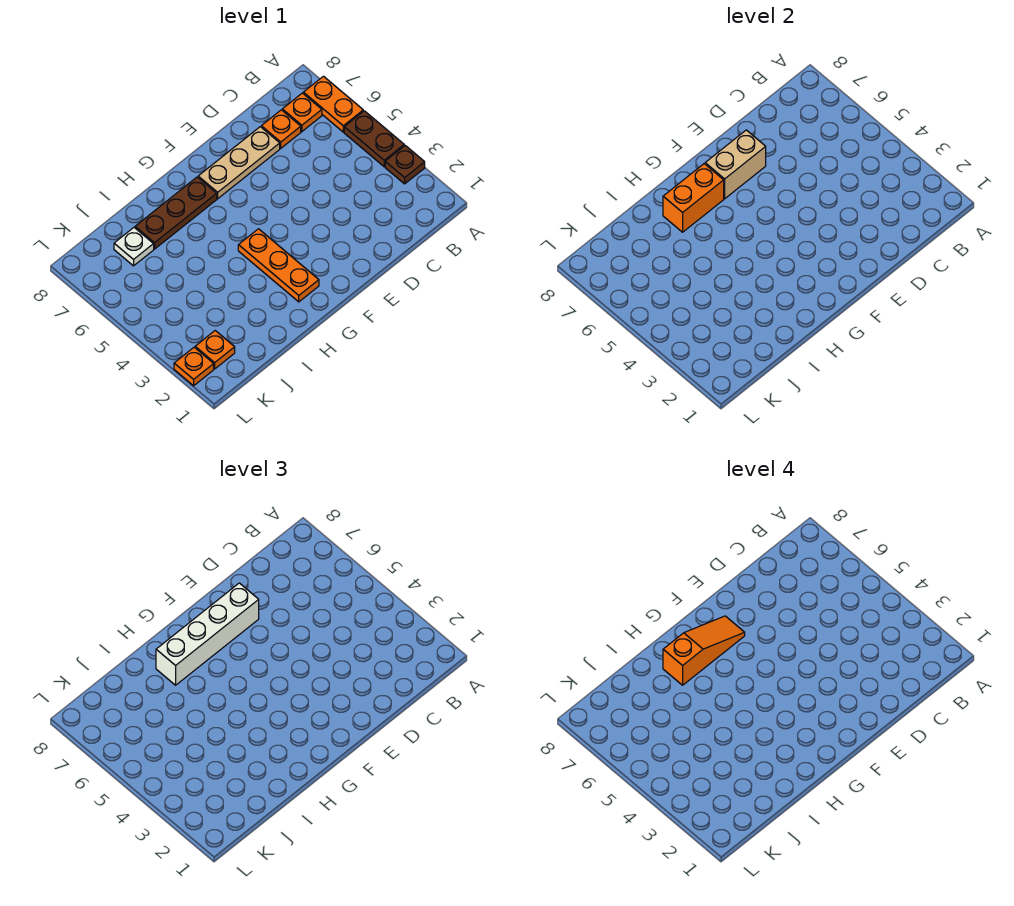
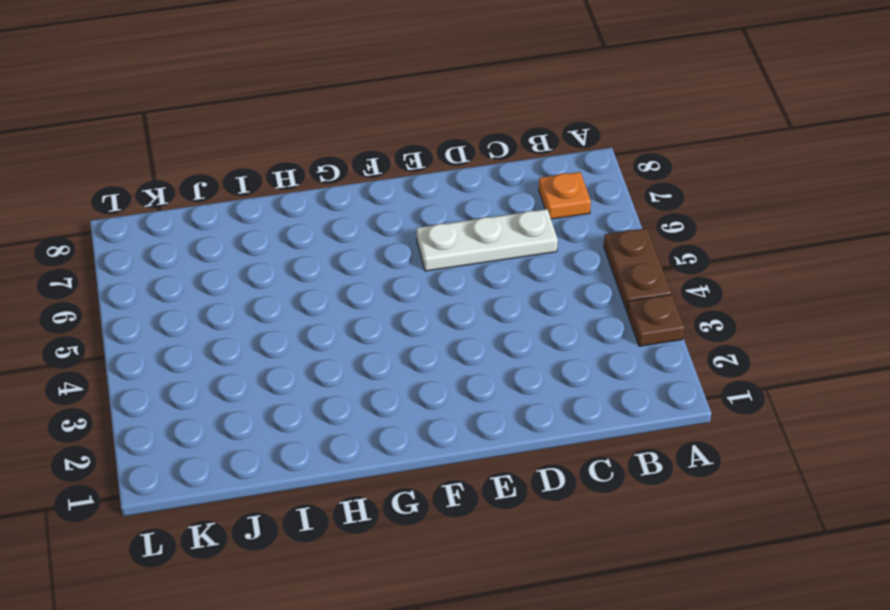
white plate C6:E6 level 1 -> none
none -> orange plate A6:A7 level 1
none -> orange plate C7 level 1
none -> tan plate D7:F7 level 1

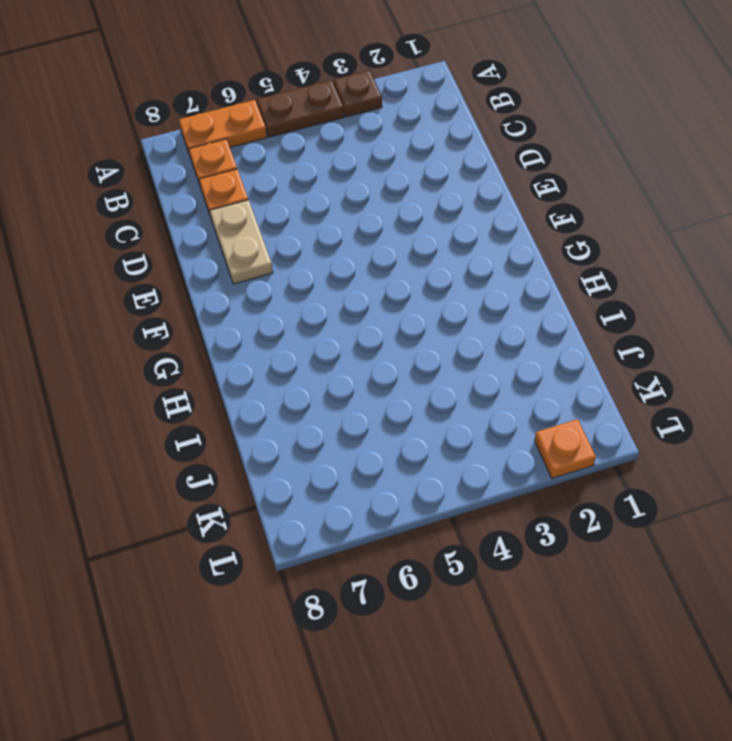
tan plate D7:E7 level 1 -> tan plate D7:F7 level 1
none -> orange plate G2:G4 level 1
none -> brown plate G7:I7 level 1
none -> white plate J7 level 1

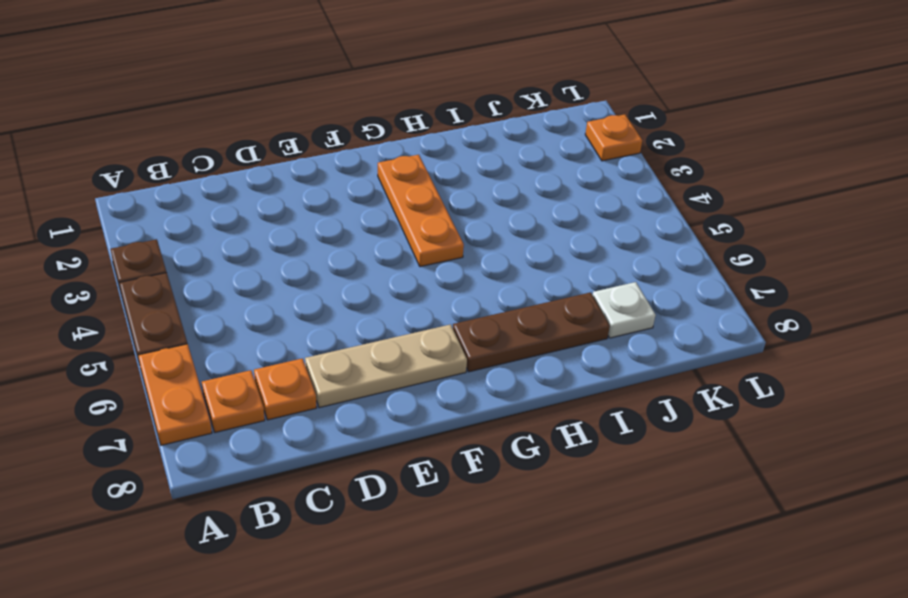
none -> orange plate K2 level 1
none -> tan brick E7:F7 level 2
none -> orange brick G7:H7 level 2

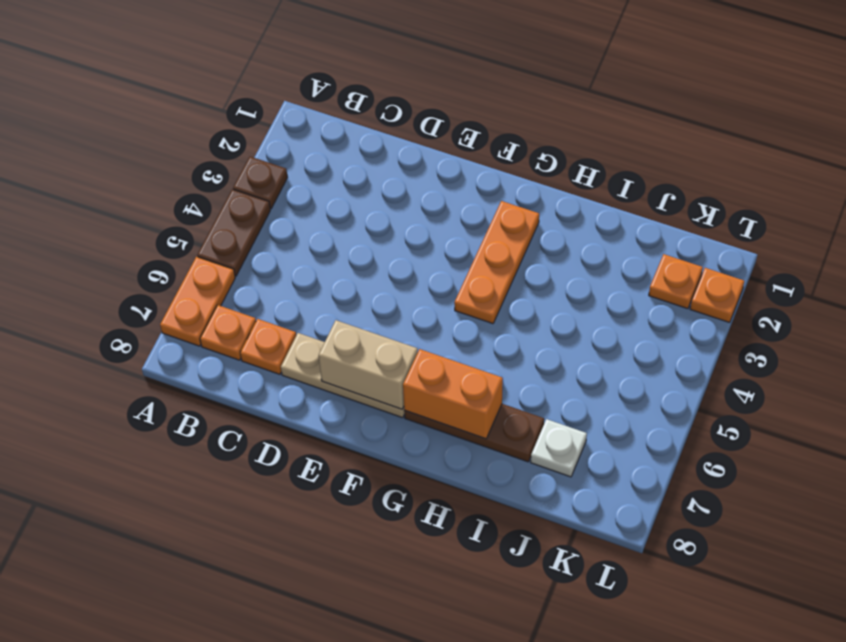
none -> white brick E7:H7 level 3
none -> orange slope F7:H7 level 4 top H

